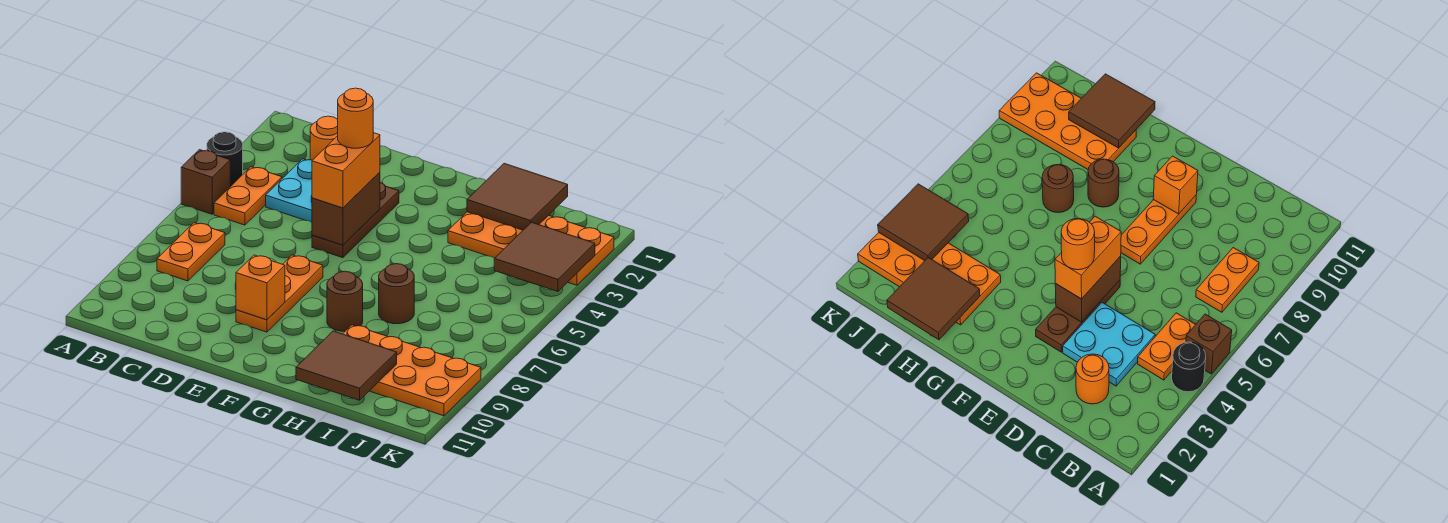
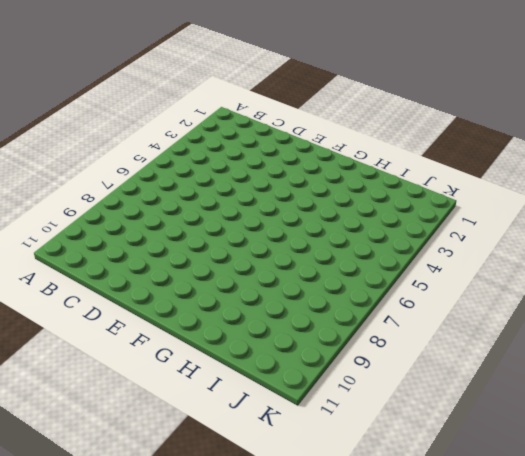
none -> black round brick A4 level 1
none -> brown brick A5 level 1
none -> orange plate B4:B5 level 1

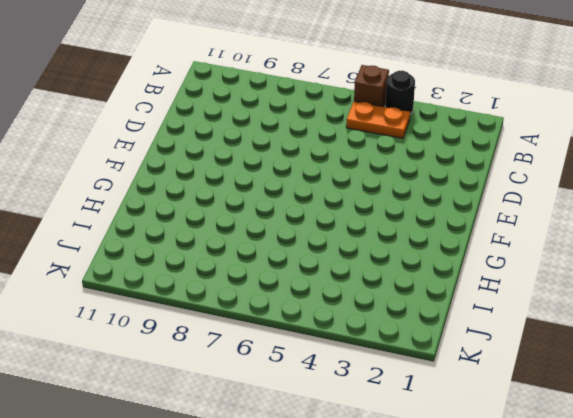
none -> orange plate B7:B8 level 1
none -> orange round brick C2 level 1
none -> cyan plate C3:D4 level 1

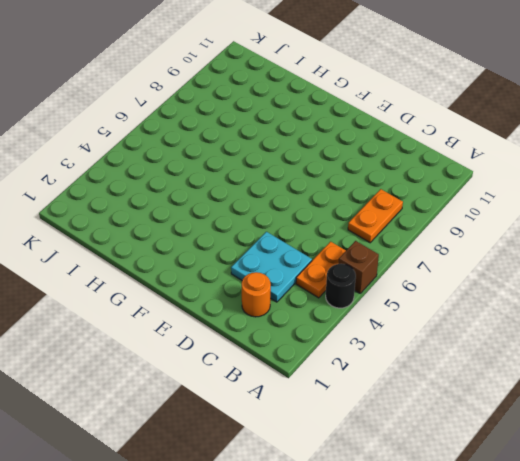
none -> brown plate E3:E5 level 1
none -> orange plate E7:E9 level 1
none -> brown round brick G8 level 1

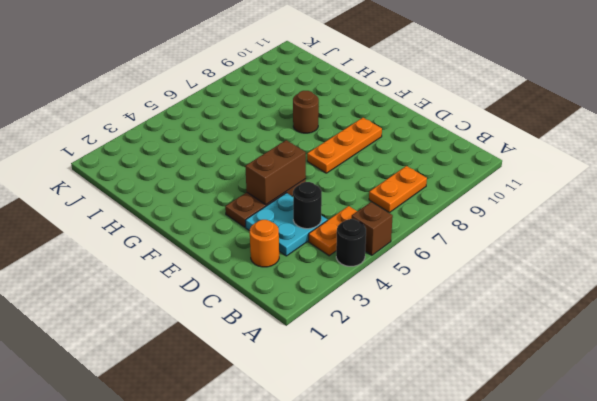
black round brick C4 level 2 -> none
none -> orange plate H2:K3 level 1
none -> brown round brick H7 level 1
none -> orange plate H9:K10 level 1

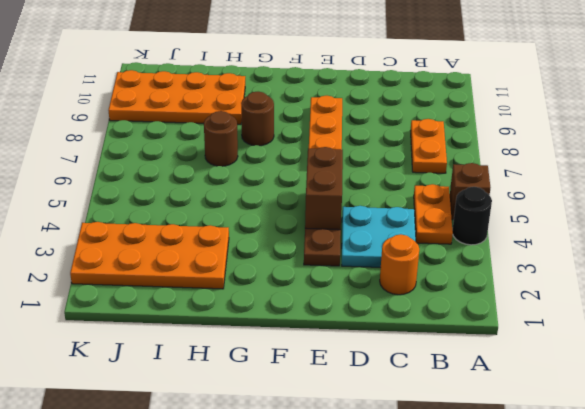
none -> orange brick E9 level 2
none -> brown tile H1:I2 level 2
none -> brown tile H10:I11 level 2

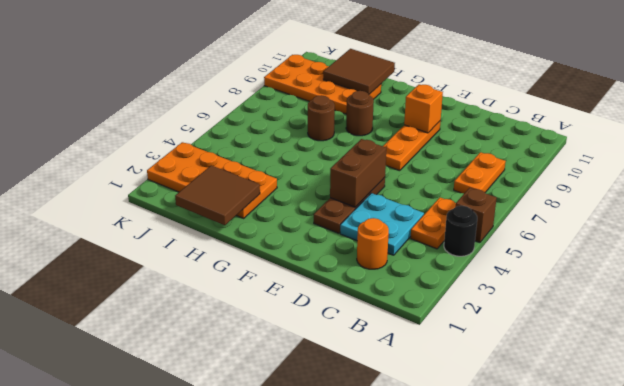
none -> brown tile J3:K4 level 2
none -> orange brick E4:E5 level 3
none -> orange round brick E4 level 4

